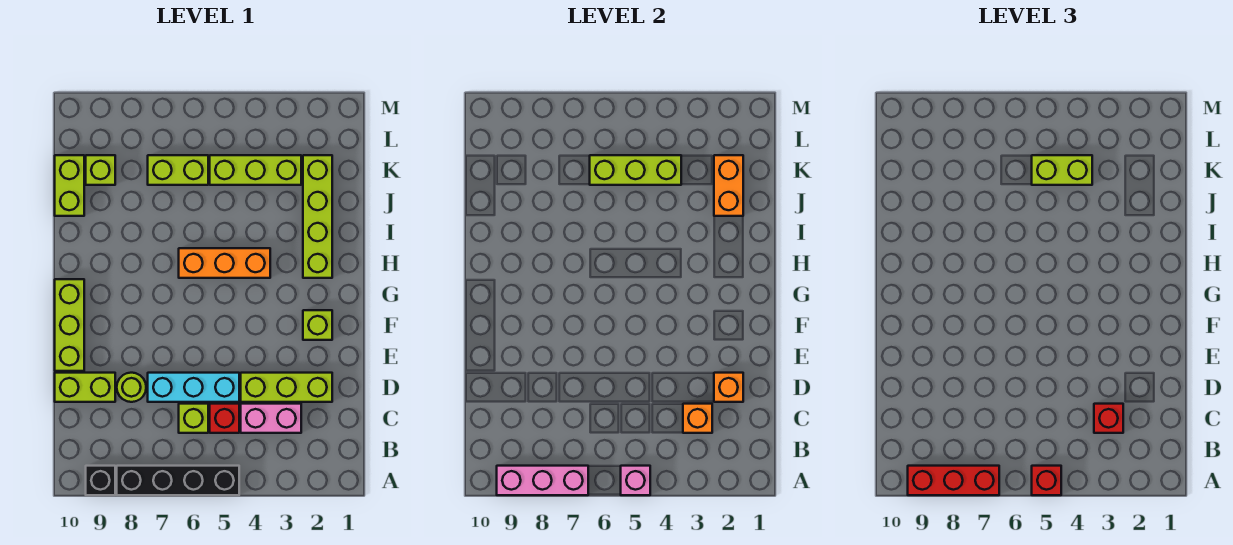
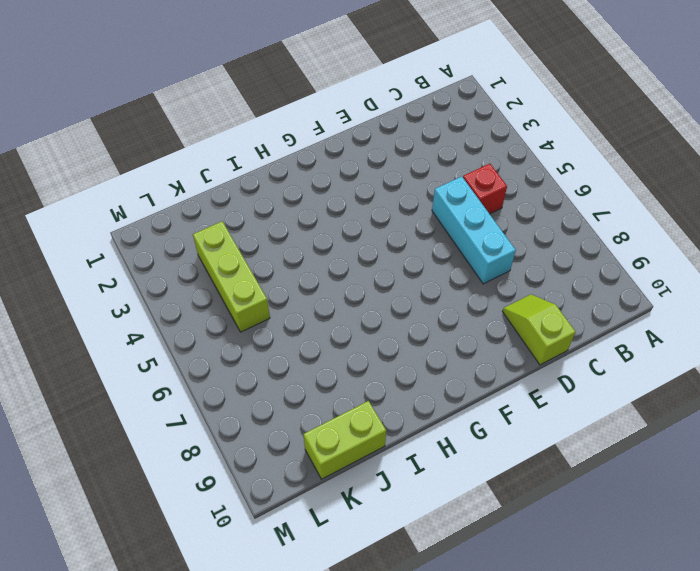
lime slope D9:D10 level 1 top 10 -> lime brick D9:D10 level 1
none -> black brick A5:A8 level 1
none -> black brick A9 level 1
none -> pink brick C3:C4 level 1

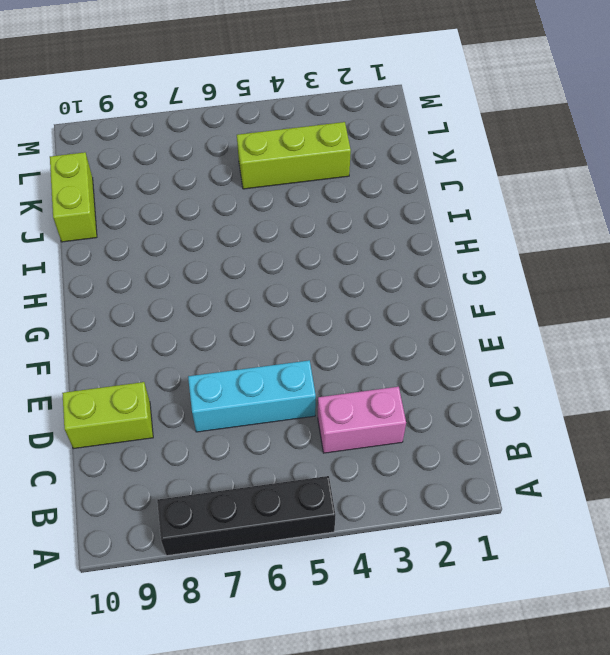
none -> black brick A9 level 1
none -> red brick C5 level 1
none -> lime brick C6 level 1

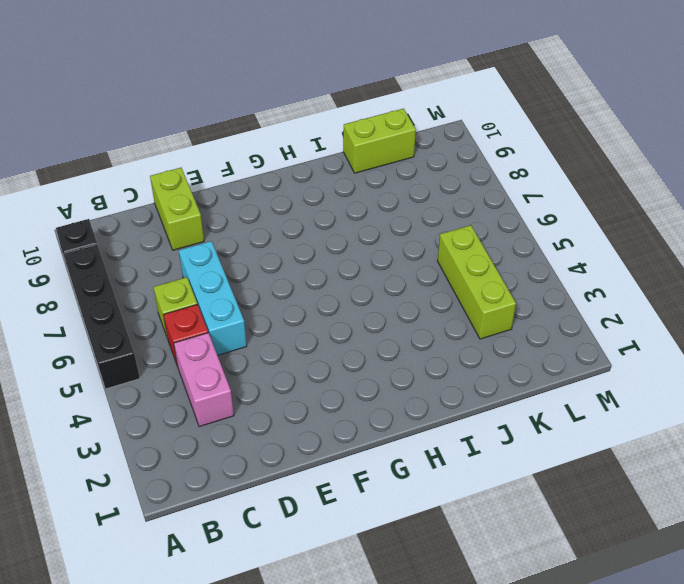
none -> lime brick D2:D4 level 1
none -> lime round brick D8 level 1
none -> lime brick E10:G10 level 1

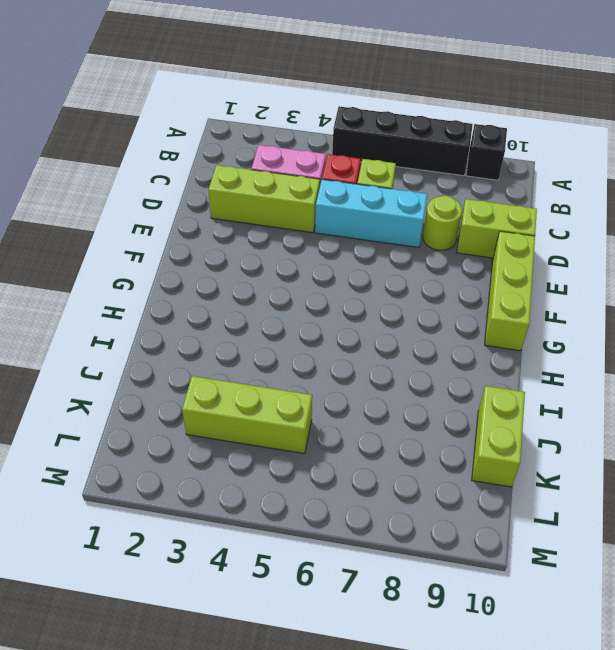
none -> lime brick F2 level 1
none -> lime brick H2:K2 level 1
none -> orange brick H4:H6 level 1

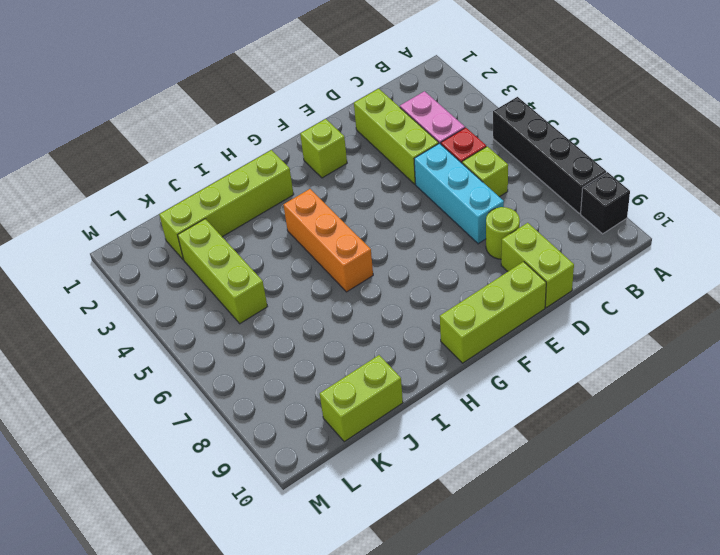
none -> lime brick K6:K7 level 1
none -> lime brick K9 level 1
none -> pink brick A5 level 2

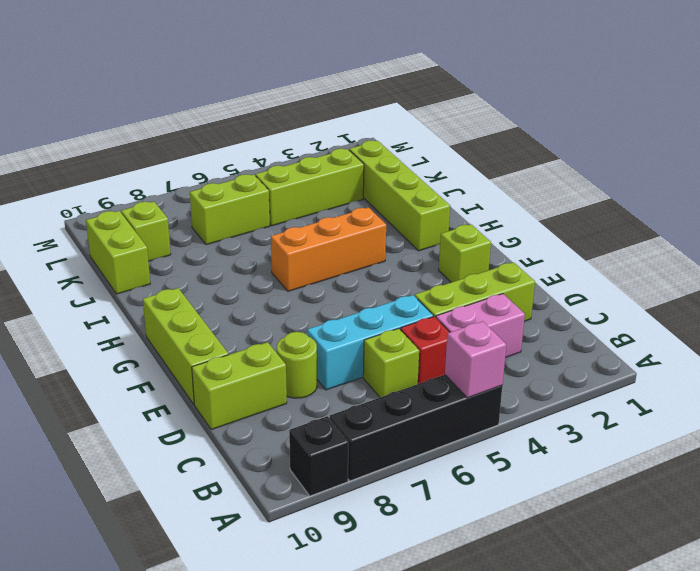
none -> pink brick A7:A9 level 2
none -> orange brick C3 level 2
none -> orange brick D2 level 2

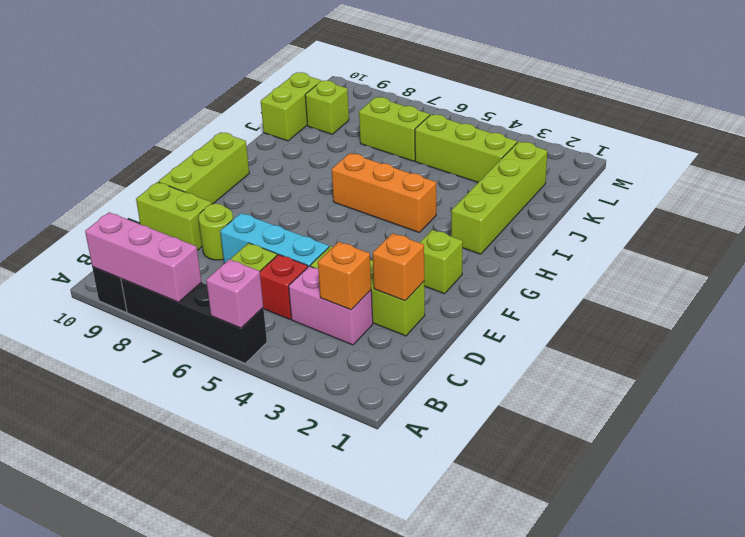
none -> orange brick J2:K2 level 2
none -> lime brick K4:K6 level 2
none -> red brick A5 level 3

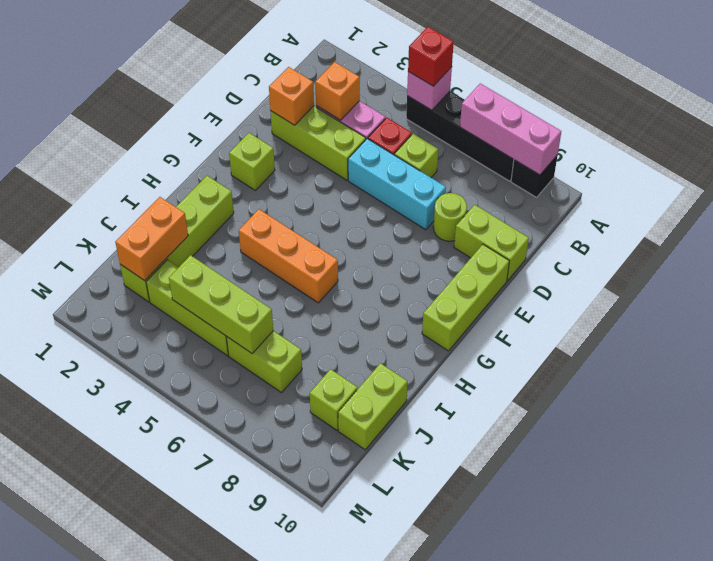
none -> red brick A7:A9 level 3
none -> red brick C3 level 3
none -> lime brick K4:K5 level 3

